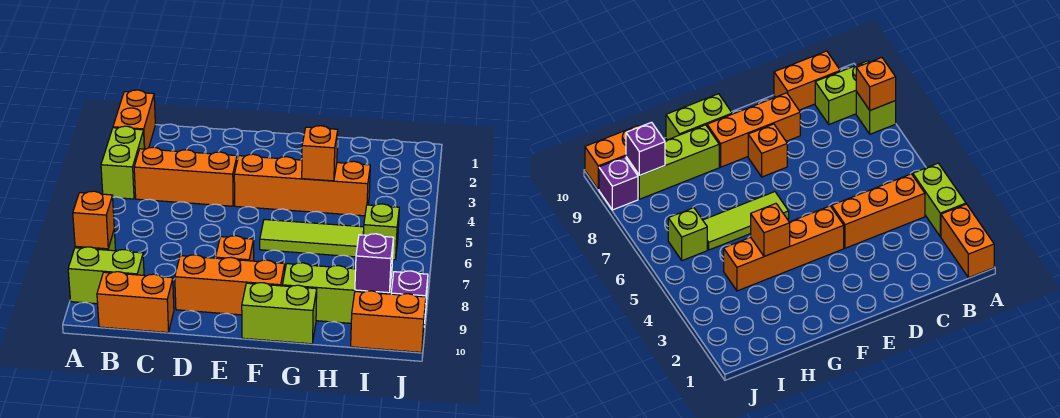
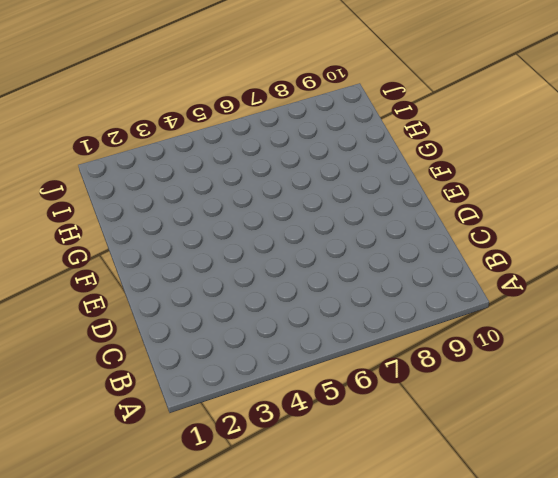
none -> orange brick A1:A2 level 1
none -> lime brick A3:A4 level 1
none -> lime brick A8 level 1

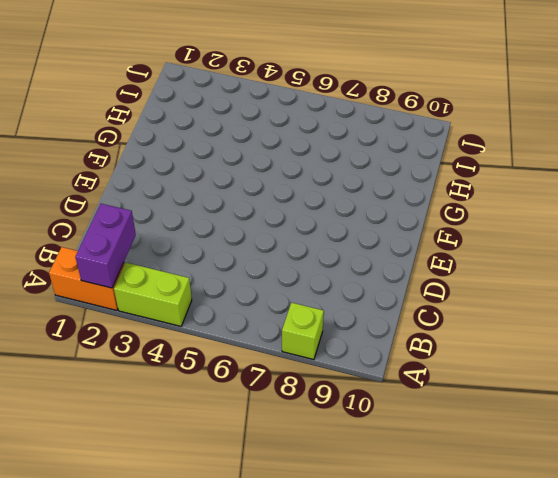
purple brick A2:B2 level 2 -> none
none -> lime brick A9:B9 level 1
none -> orange brick B4:D4 level 1
none -> orange brick B10:C10 level 1

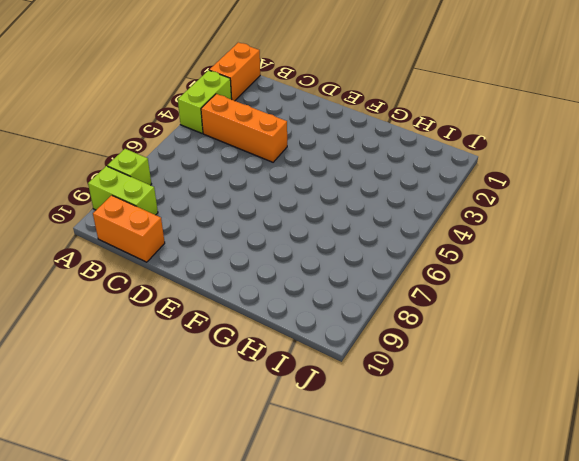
none -> orange brick D9:F9 level 1
none -> orange brick E4:H4 level 1
none -> orange brick E8 level 1

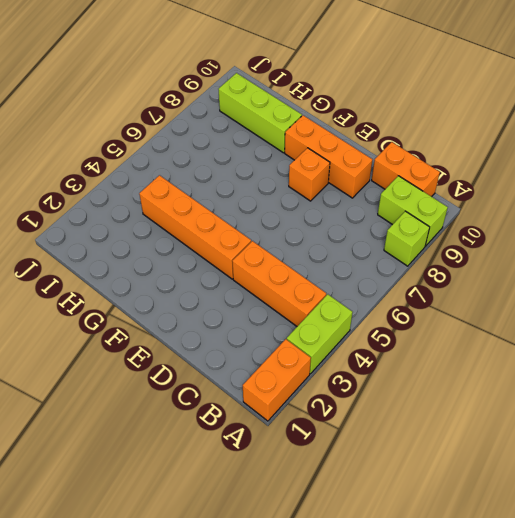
none -> lime tile F6:H6 level 1
none -> lime brick F10:G10 level 1
none -> lime brick I6 level 1

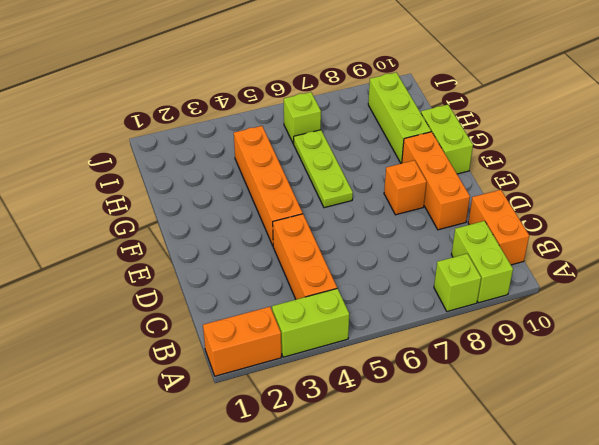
lime plate F6:H6 level 1 -> lime tile F6:H6 level 1
none -> orange brick I10:J10 level 1
none -> purple brick J9 level 1
none -> orange brick A8 level 2

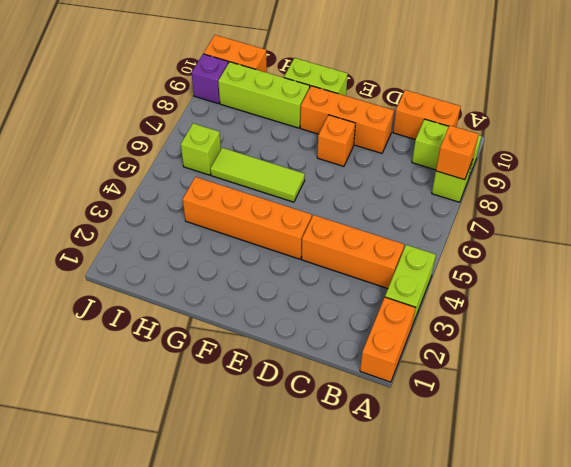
none -> orange brick G4 level 2
none -> purple brick I9 level 2

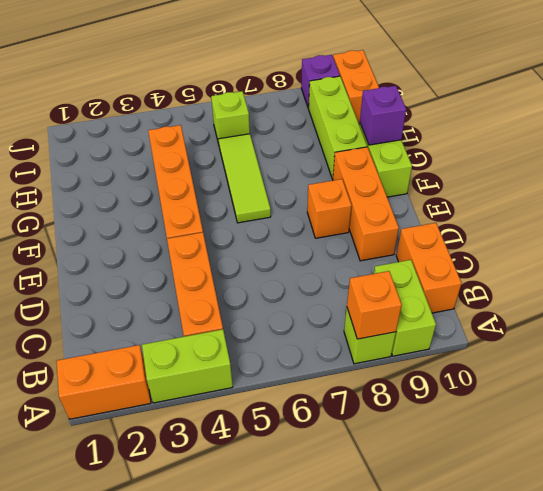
purple brick G10 level 2 -> purple brick I9 level 2
none -> orange brick G4 level 2

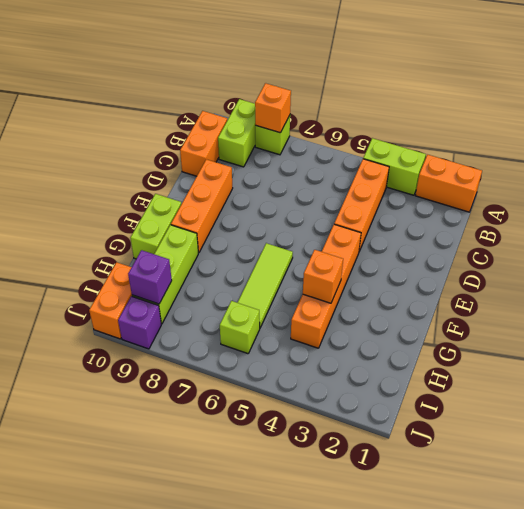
none -> orange brick E8 level 1

